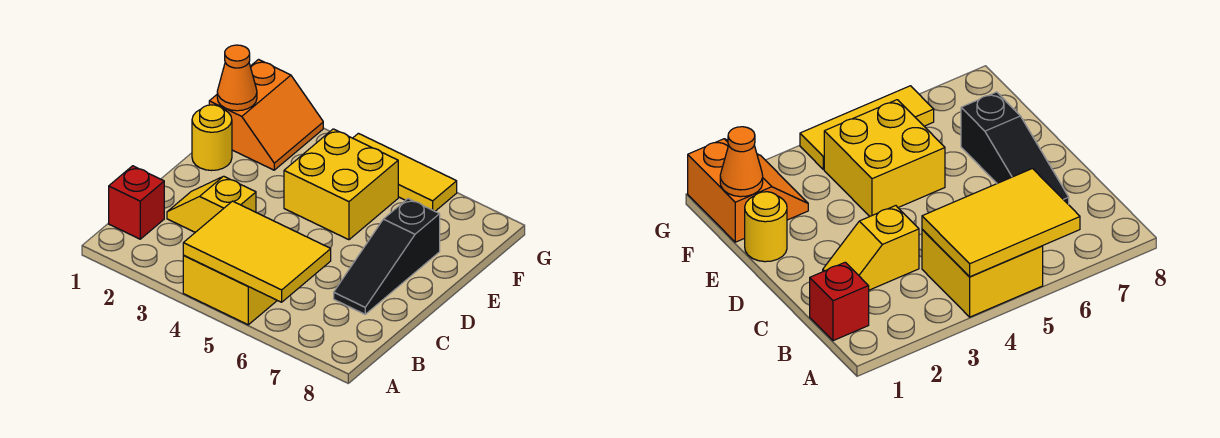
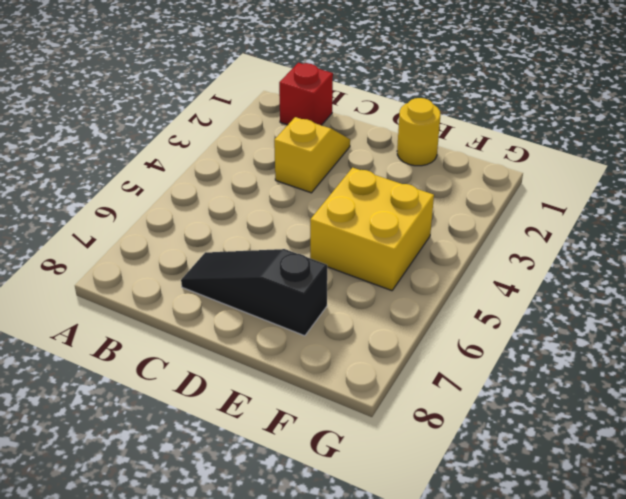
none -> yellow brick A4:B5 level 1
none -> orange slope F1:G2 level 1 top 1

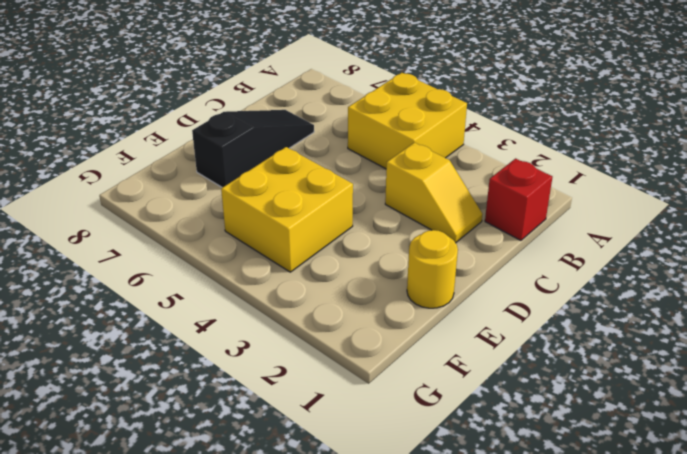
none -> orange slope F1:G2 level 1 top 1
none -> yellow tile G4:G6 level 1

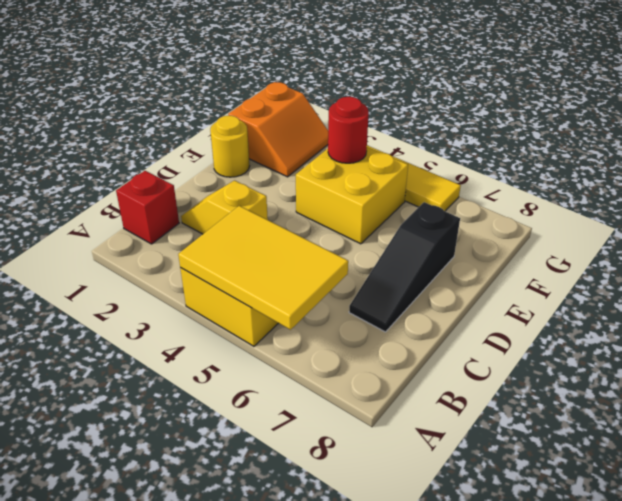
red round brick F4 level 2 -> none
none -> orange cone F1 level 2

